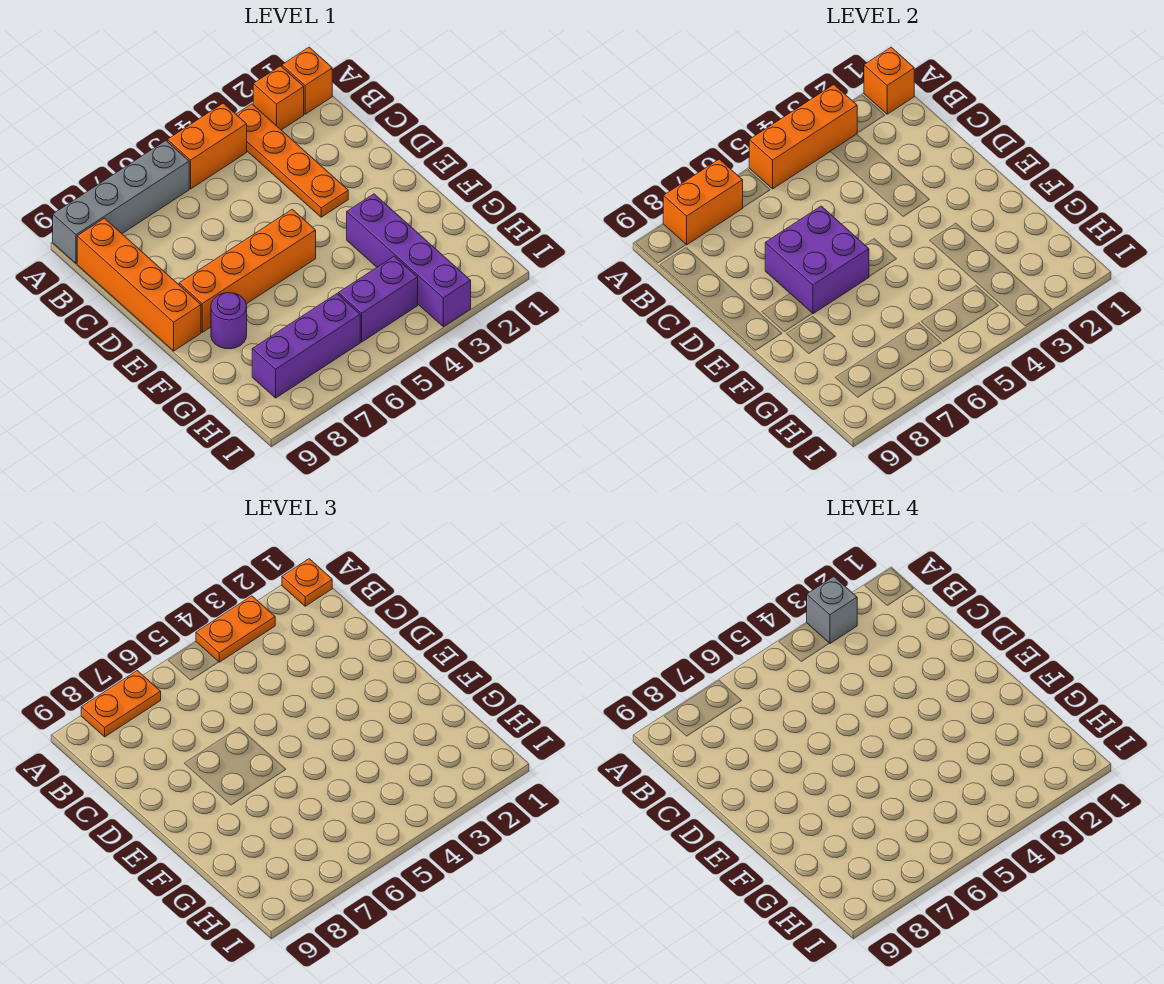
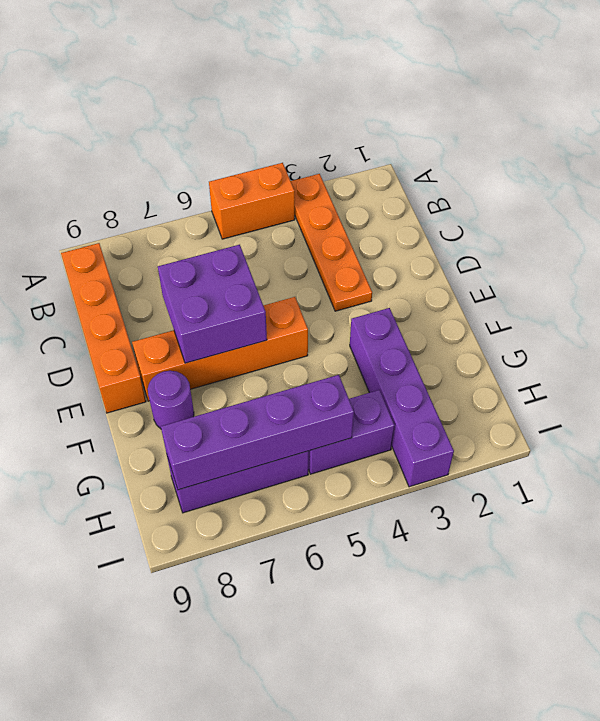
purple brick H5:H8 level 2 -> none
none -> orange brick A1 level 1
none -> orange brick A2 level 1
none -> grey brick A6:A9 level 1

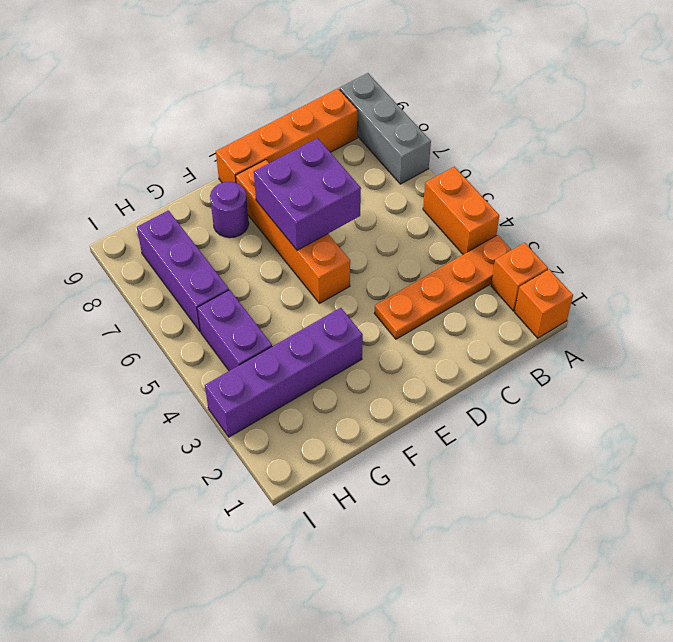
grey brick A7:A9 level 1 -> grey brick A6:A9 level 1
none -> orange brick A1 level 2
none -> orange brick A3:A5 level 2
none -> orange brick A7:A8 level 2

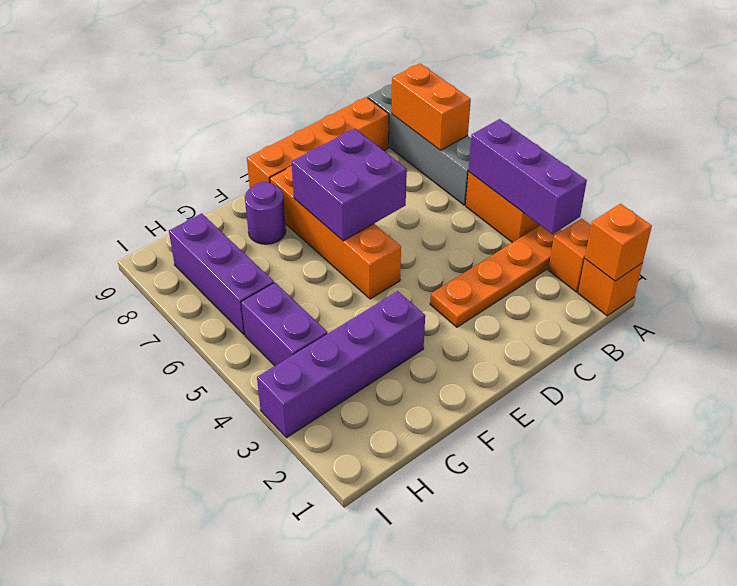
purple brick A3:A5 level 2 -> orange brick A3:A5 level 2
none -> orange plate A1 level 3
none -> orange plate A3:A4 level 3
none -> orange plate A7:A8 level 3

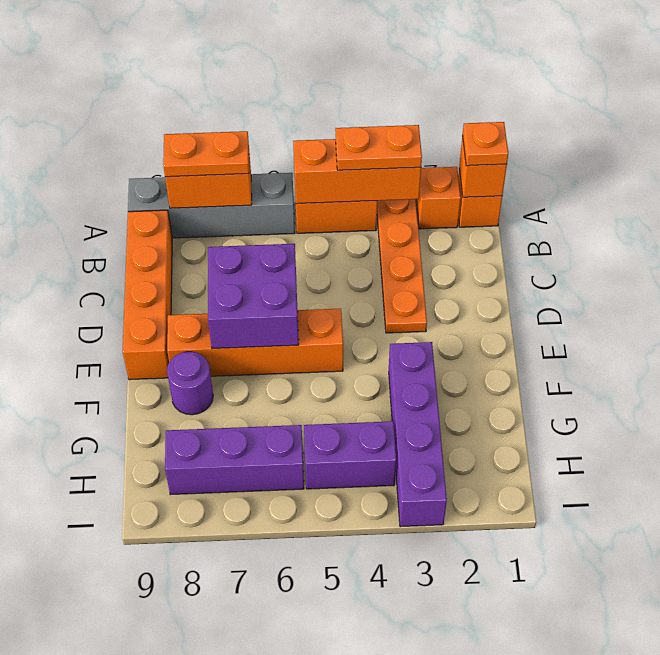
none -> grey brick A3 level 4

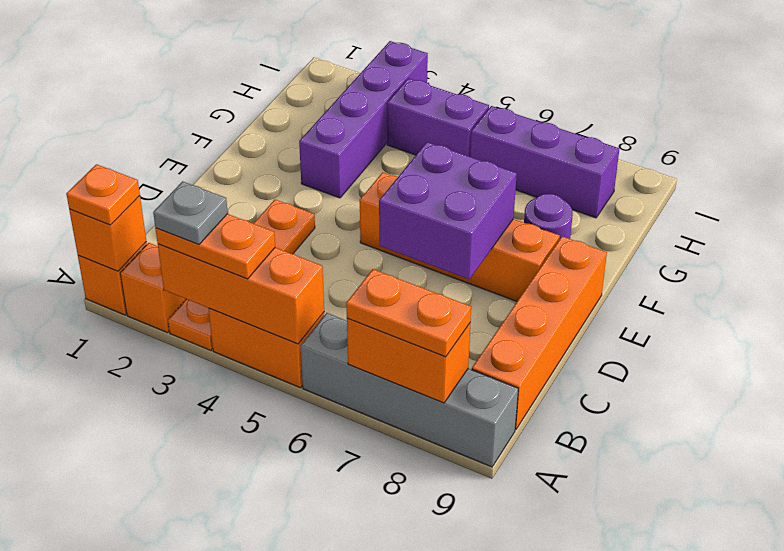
grey plate A3 level 4 -> grey brick A3 level 4

